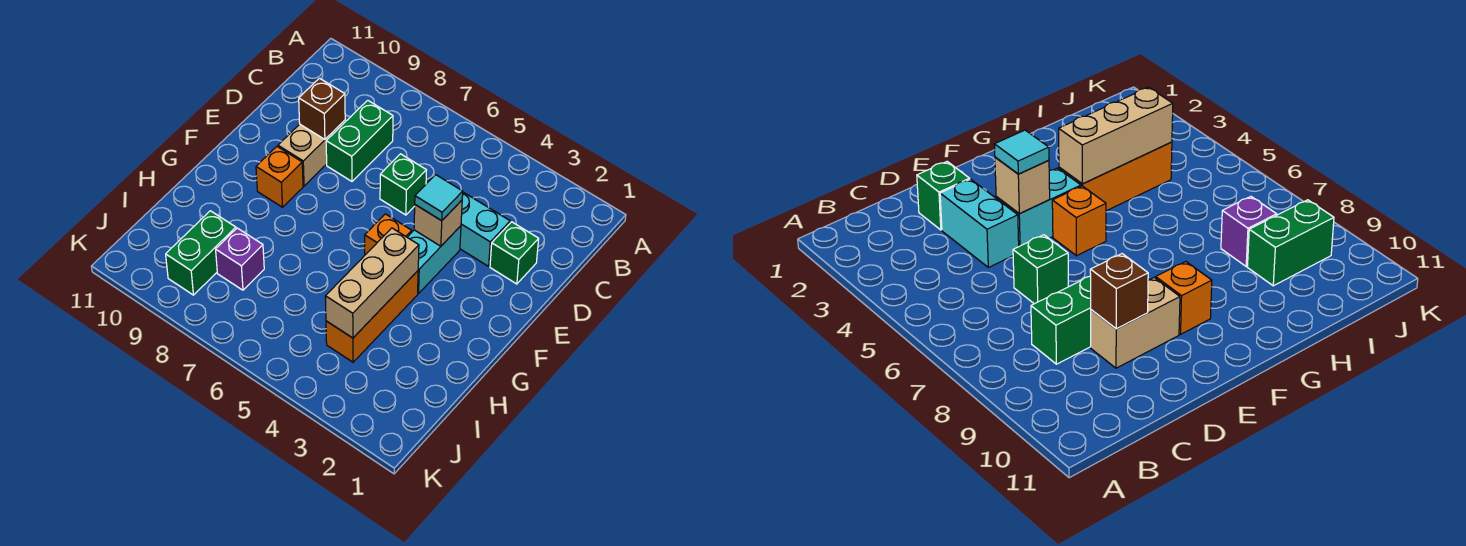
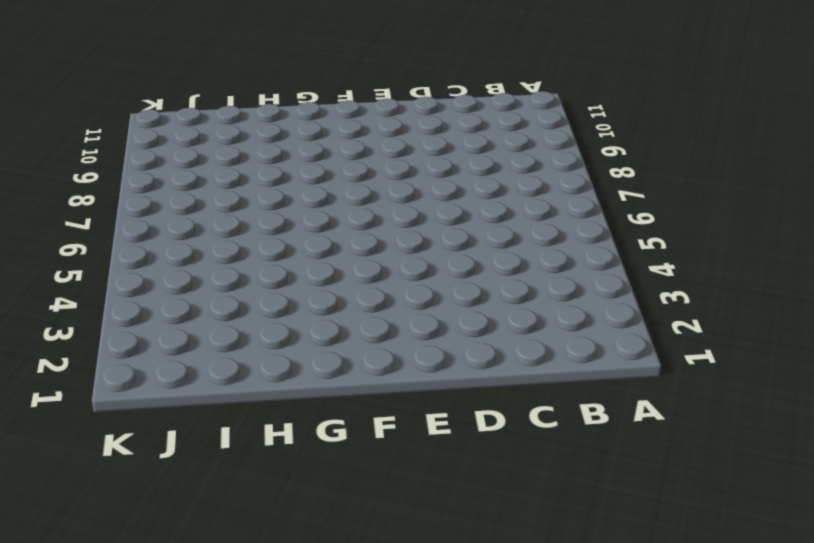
none -> green brick C8:D8 level 1
none -> green brick D2 level 1
none -> cyan brick D3:D4 level 1

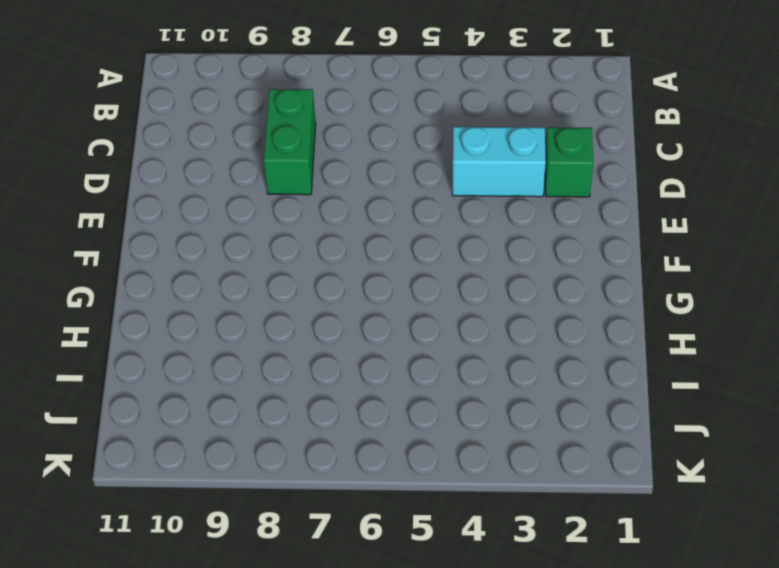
none -> green brick D6 level 1
none -> tan brick D9:E9 level 1
none -> cyan brick E4:F4 level 1

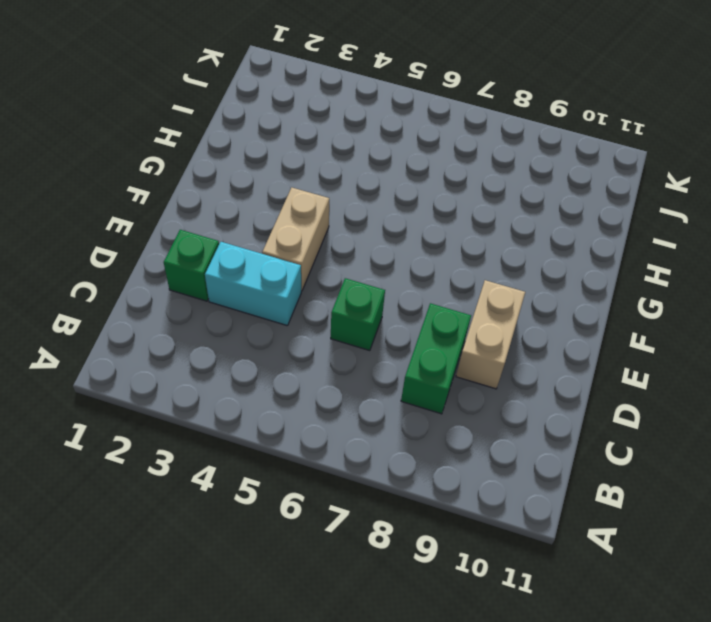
tan brick E4:F4 level 1 -> cyan brick E4:F4 level 1
none -> orange brick F5 level 1
none -> orange brick F9 level 1
none -> orange brick G4:I4 level 1

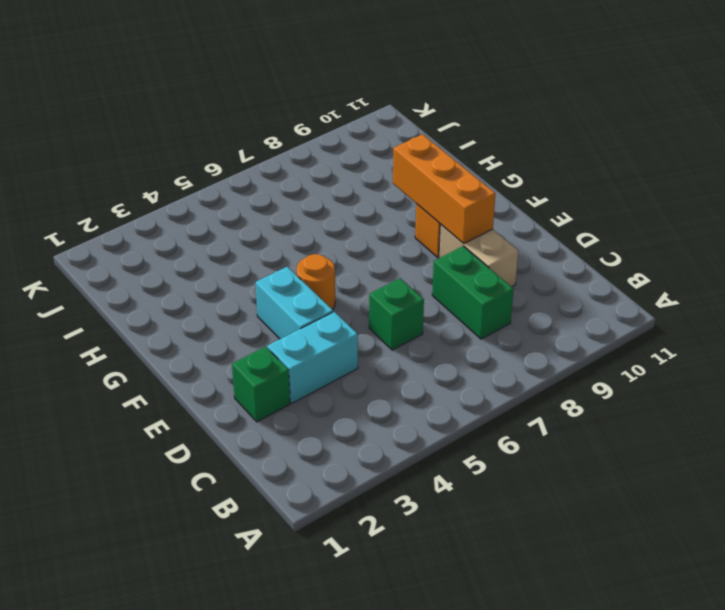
orange brick E9:G9 level 2 -> orange brick G4:I4 level 1
orange round brick F5 level 1 -> orange brick F5 level 1
none -> purple brick I8 level 1
none -> green brick I9:J9 level 1
none -> brown brick D9 level 2

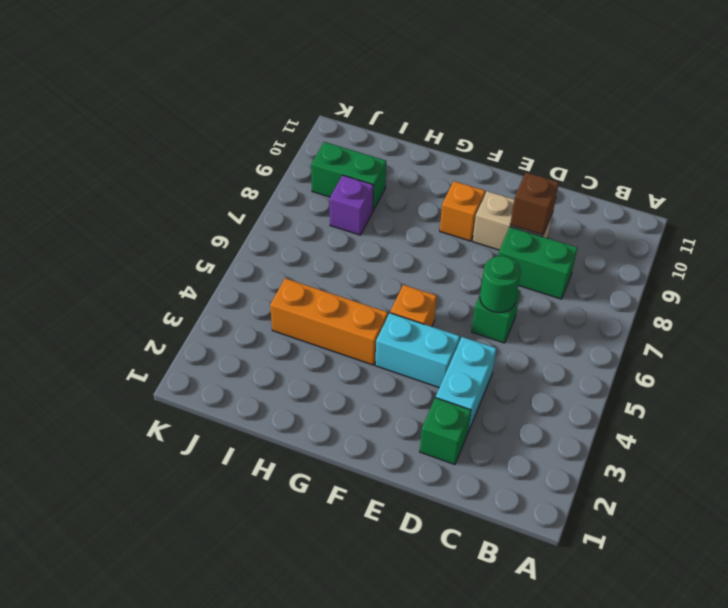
green round brick D6 level 2 -> none
none -> tan brick E4 level 2
none -> tan brick G4:I4 level 2
none -> cyan tile E4 level 3

